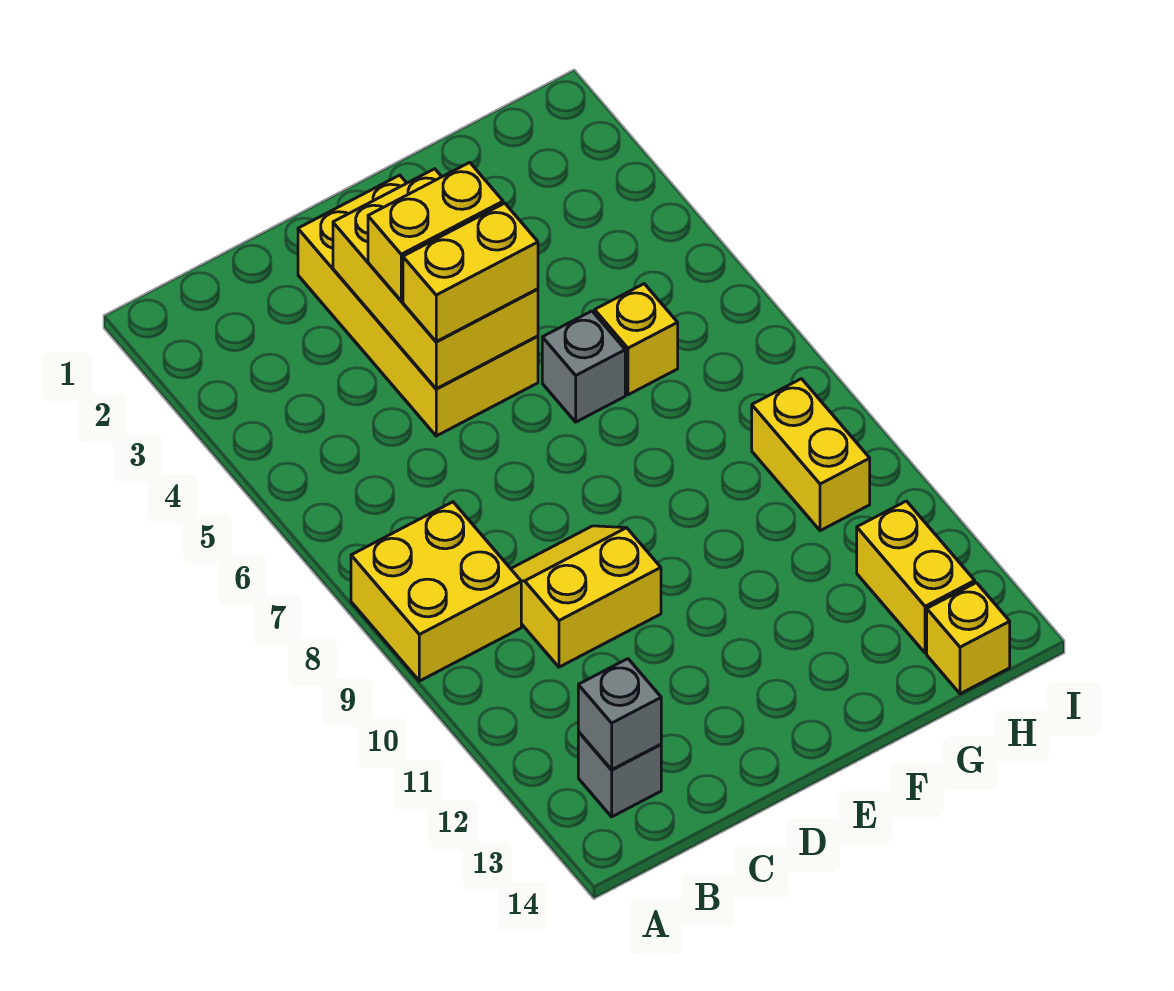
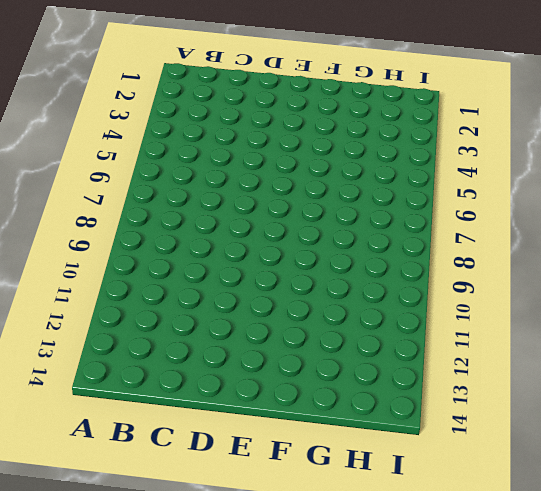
none -> yellow brick A8:B9 level 1
none -> grey brick B13 level 1
none -> yellow slope C9:D10 level 1 top 10

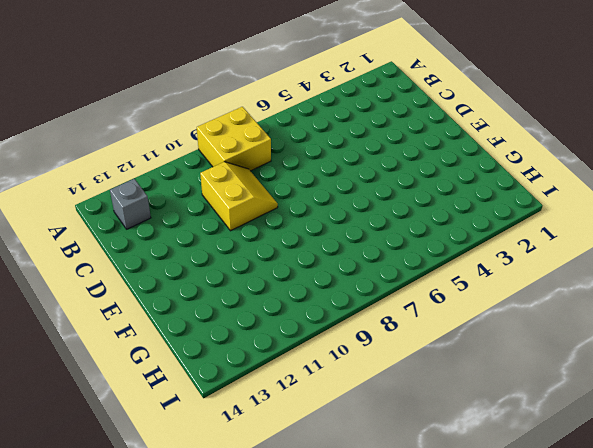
none -> yellow brick D2:E5 level 1
none -> grey brick F6 level 1
none -> yellow brick G6 level 1

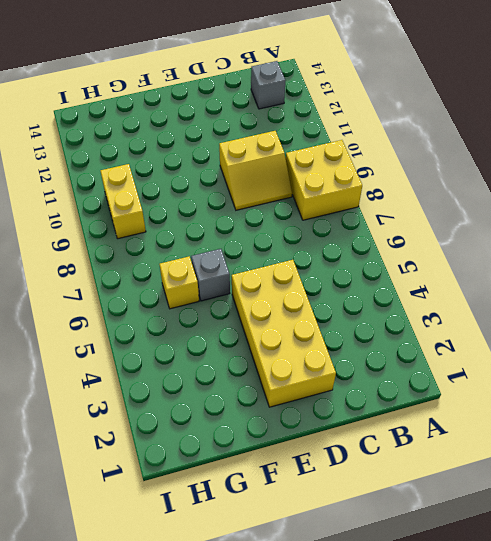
none -> yellow brick H12:H13 level 1
none -> yellow brick H14 level 1
none -> grey brick B13 level 2

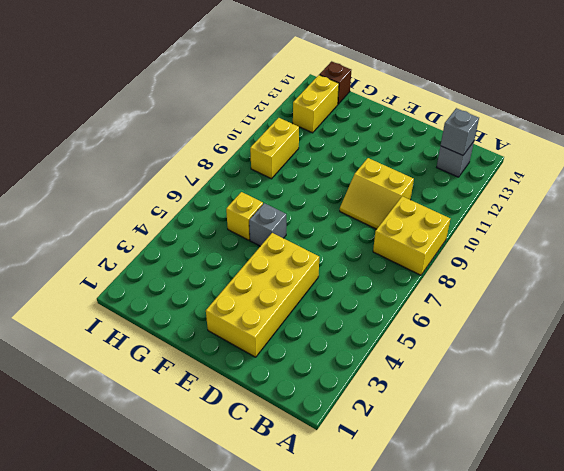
brown brick H14 level 1 -> yellow brick H14 level 1
none -> yellow brick D3:E5 level 2
none -> yellow brick D4:E4 level 3
none -> yellow brick D5:E5 level 3

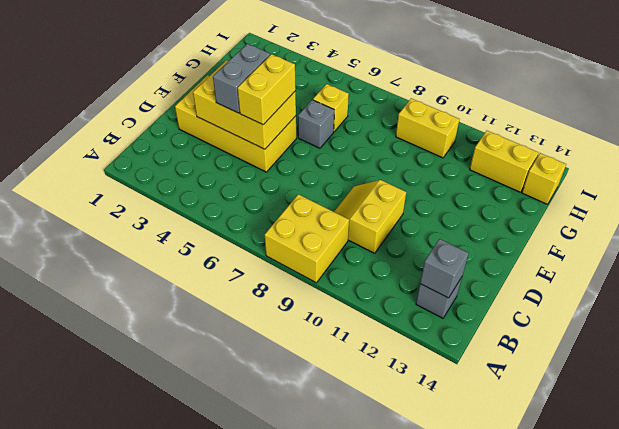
grey brick D4:E4 level 3 -> yellow brick D4:E4 level 3

